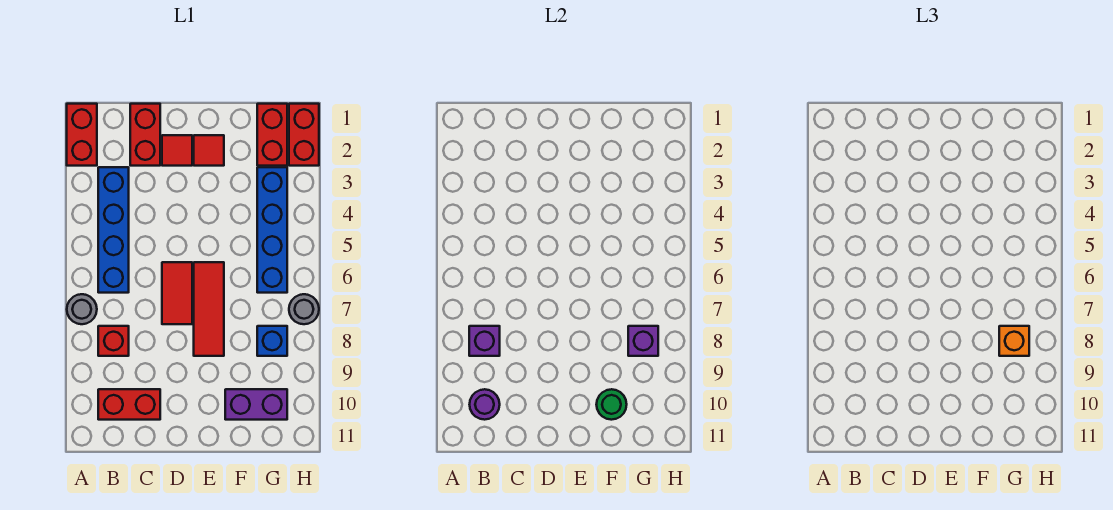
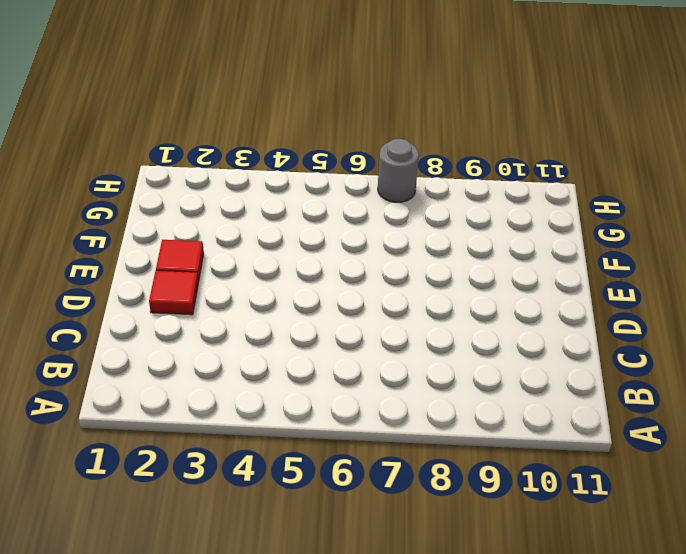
none -> red brick A1:A2 level 1
none -> grey round brick A7 level 1
none -> blue brick B3:B6 level 1

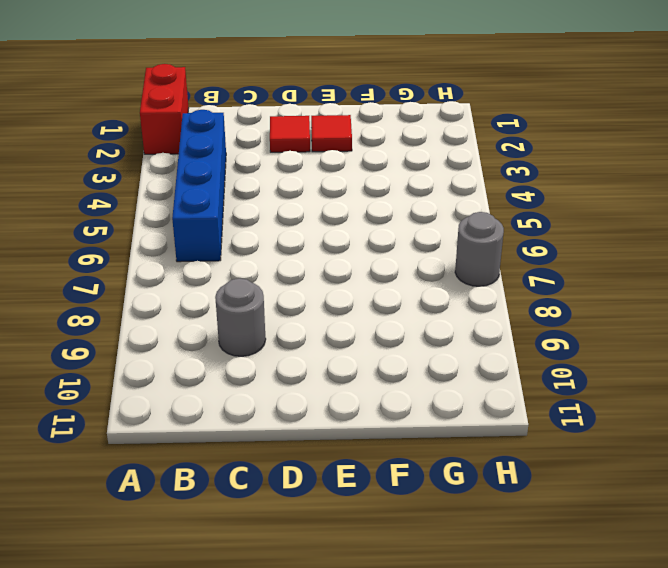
grey round brick C9 level 1 -> grey round brick A7 level 1
none -> red brick B8 level 1
none -> red brick B10:C10 level 1
none -> red brick C1:C2 level 1

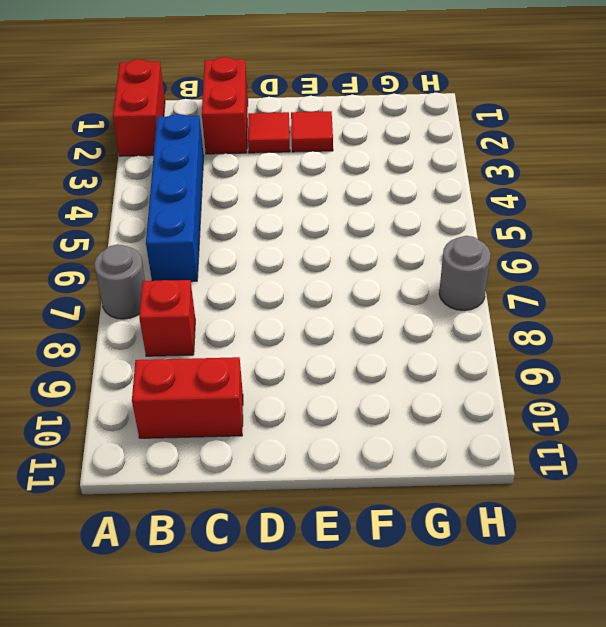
none -> red tile D6:D7 level 1
none -> red tile E6:E8 level 1
none -> purple brick F10:G10 level 1

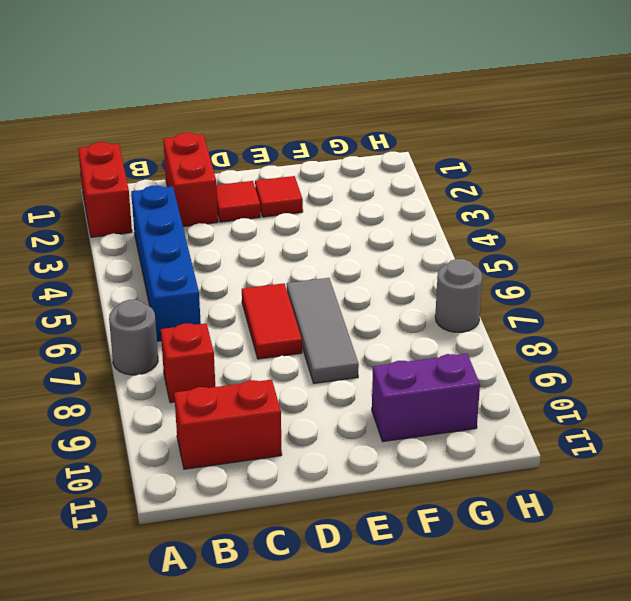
grey tile E6:E8 level 1 -> red tile E6:E8 level 1
none -> red brick G1:G2 level 1
none -> blue brick G3:G6 level 1
none -> blue brick G8 level 1

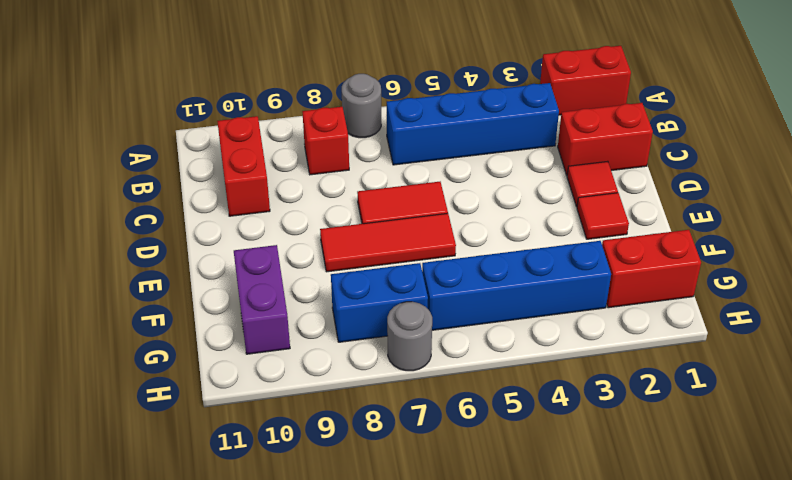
blue brick G7:G8 level 1 -> blue brick G8 level 1
none -> red brick H1:H2 level 1
none -> purple brick B8 level 2
none -> purple round brick B10 level 2

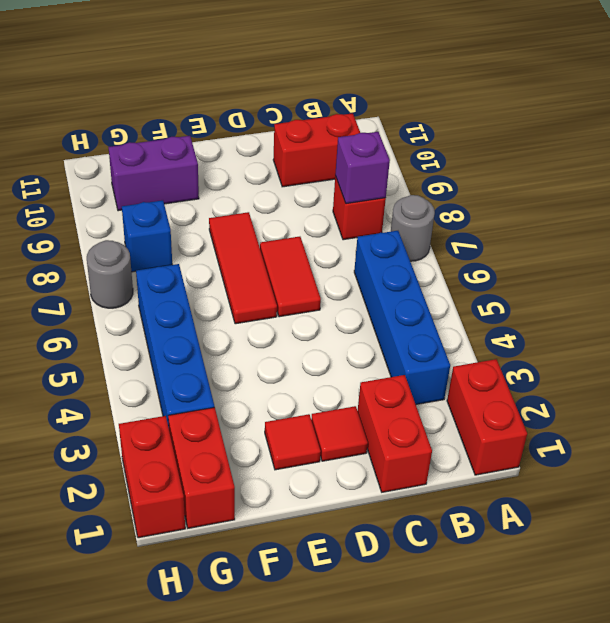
none -> purple round brick B10 level 2
none -> green round brick F10 level 2
none -> purple brick G8 level 2

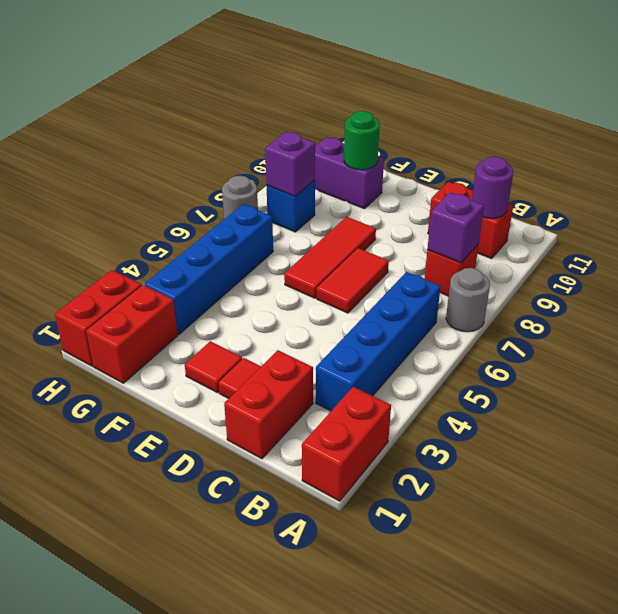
none -> orange brick G8 level 3

